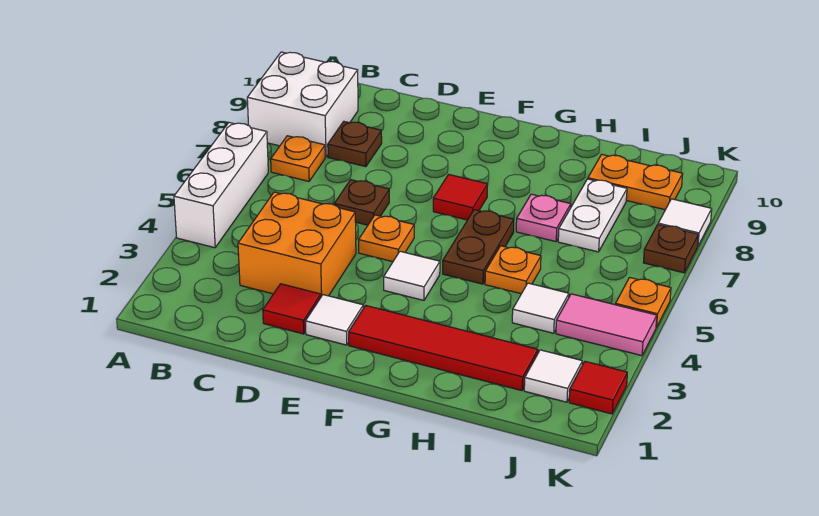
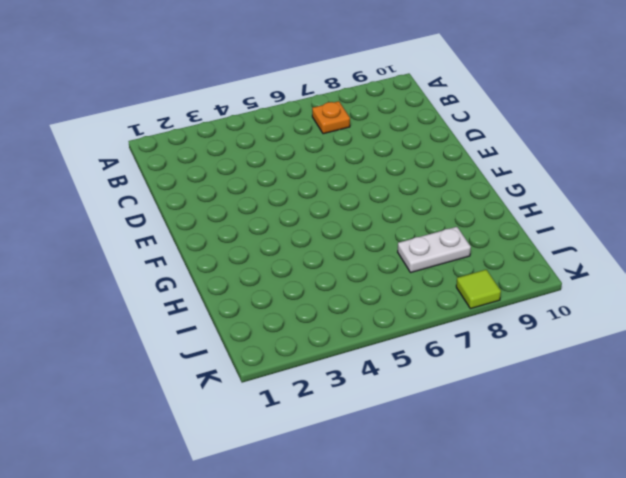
lime tile K8 level 1 -> white tile K8 level 1
none -> white brick A4:A6 level 1
none -> white brick A8:B9 level 1
none -> orange brick C3:D4 level 1

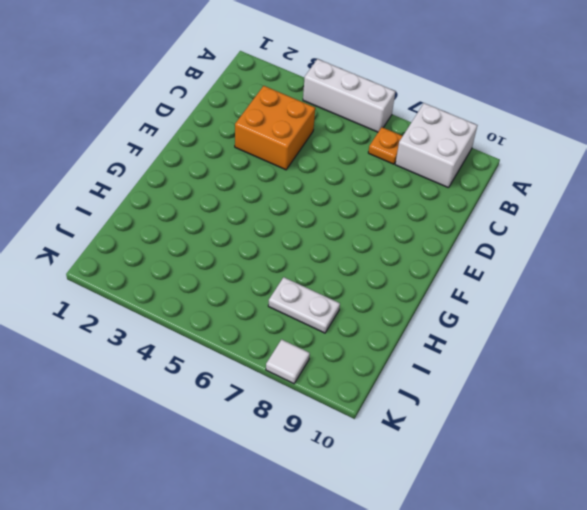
none -> brown plate C8 level 1
none -> red tile D2 level 1
none -> brown plate D6 level 1

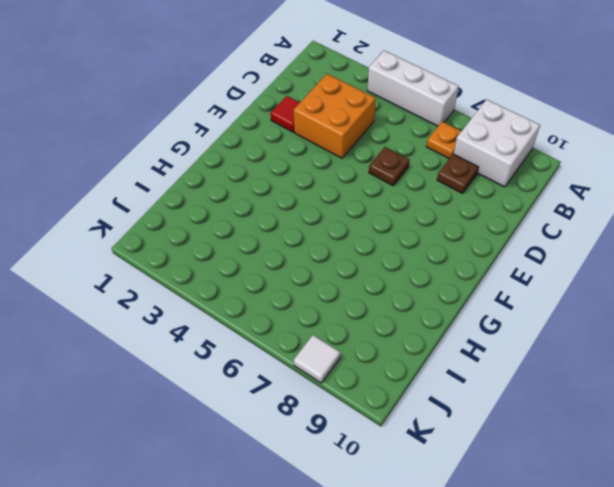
none -> white tile E2 level 1
none -> orange plate E5 level 1
none -> red tile F2:I2 level 1

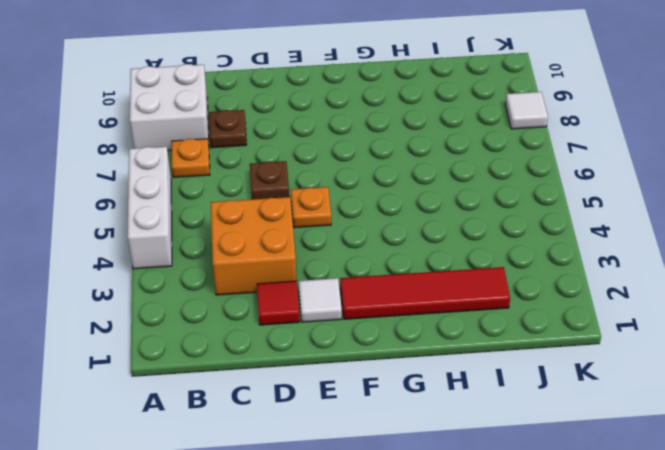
none -> white tile F4 level 1
none -> red tile F7 level 1
none -> brown plate G5:G6 level 1

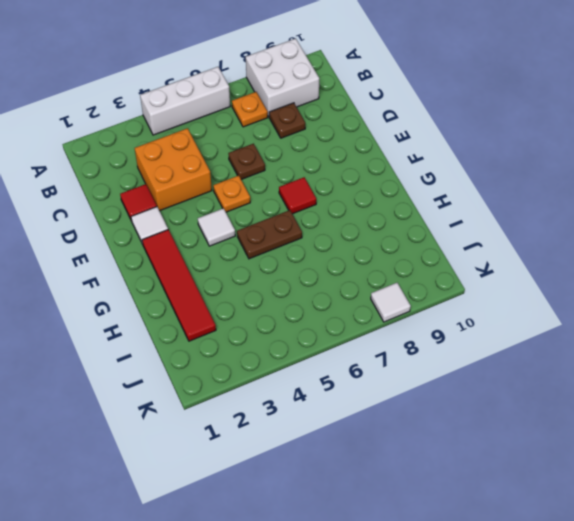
none -> orange plate H5 level 1
none -> pink plate H7 level 1
none -> white tile I4 level 1

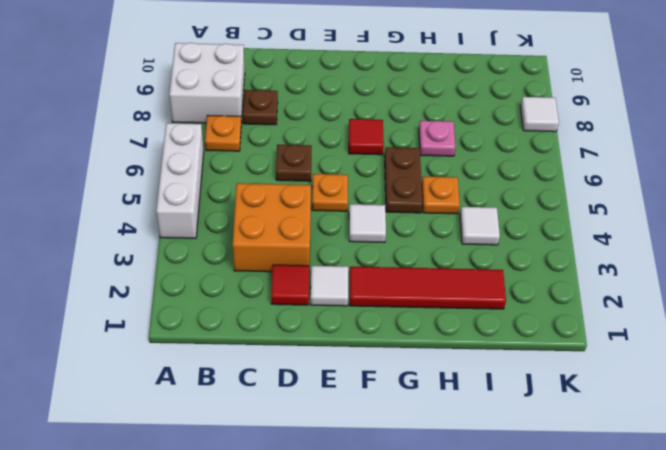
none -> white plate I7:I8 level 1
none -> orange plate I9:J9 level 1
none -> white tile J2 level 1

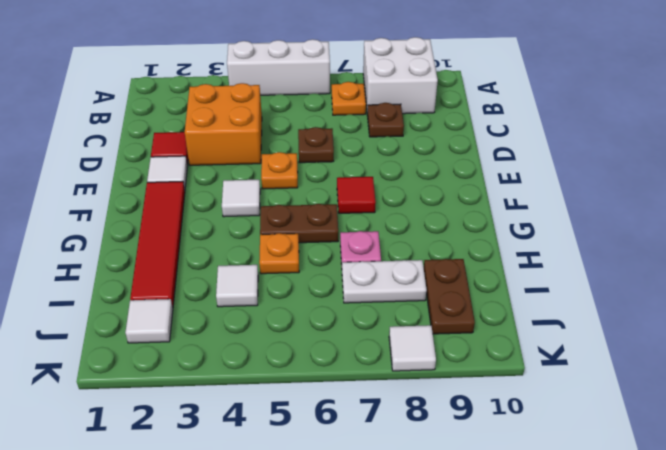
brown plate I9:J9 level 1 -> orange plate I9:J9 level 1
none -> pink tile J4:K4 level 1
none -> red tile K2 level 1
none -> orange plate K5 level 1

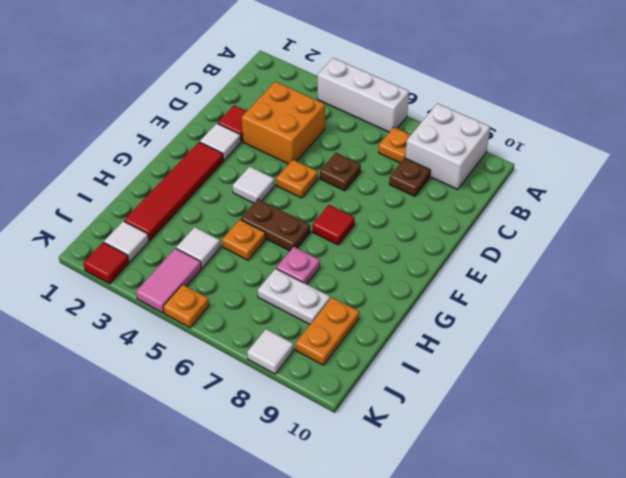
none -> brown plate K7 level 1

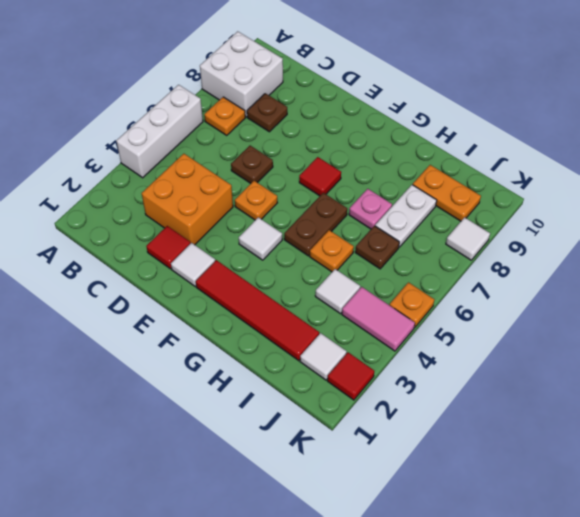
brown plate I6 level 1 -> brown plate K7 level 1

